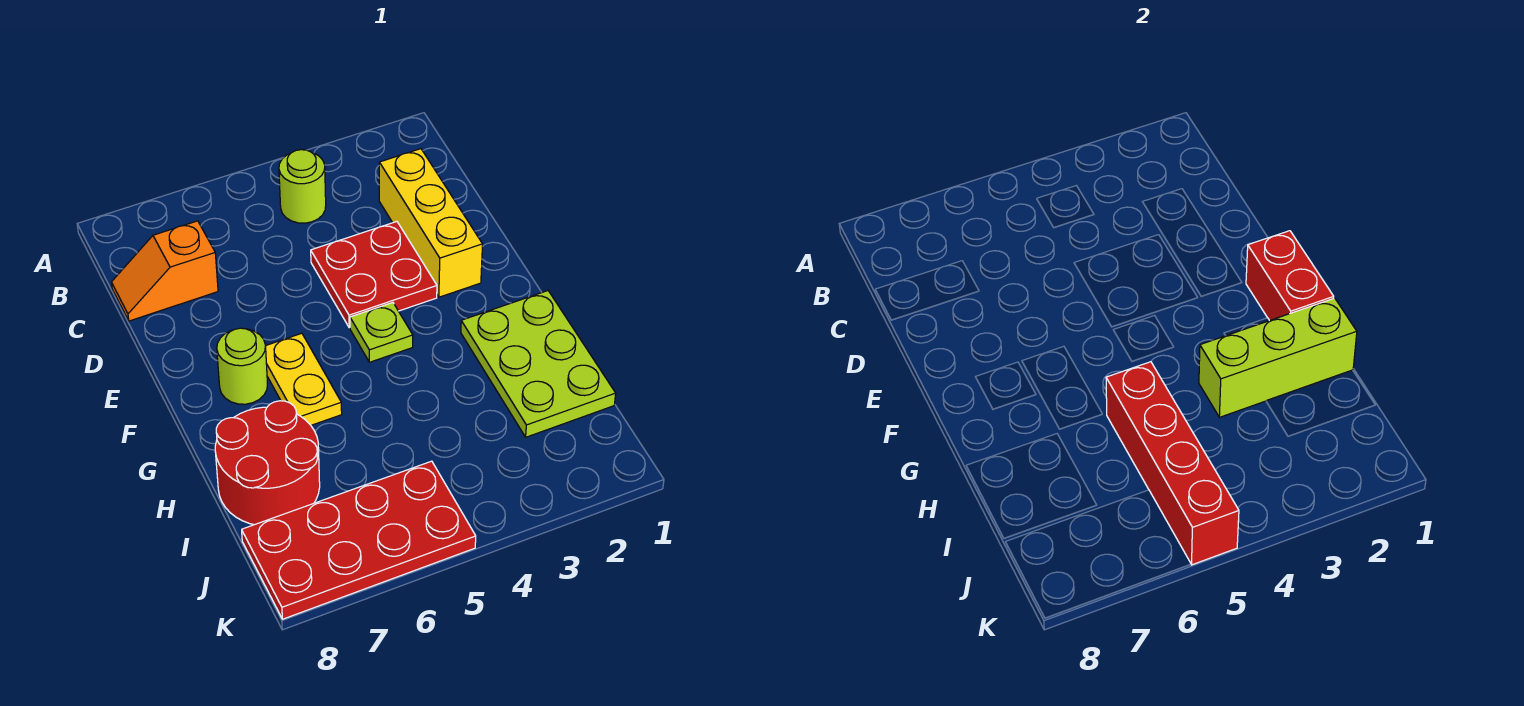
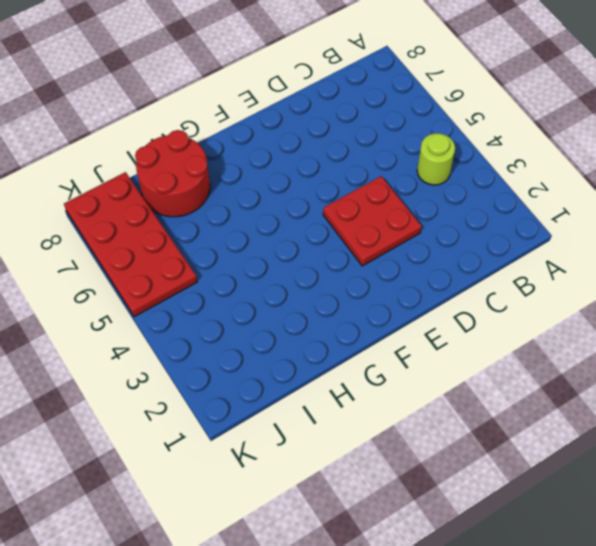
none -> yellow brick C2:E2 level 1
none -> orange slope C7:C8 level 1 top 7
none -> lime plate F4 level 1

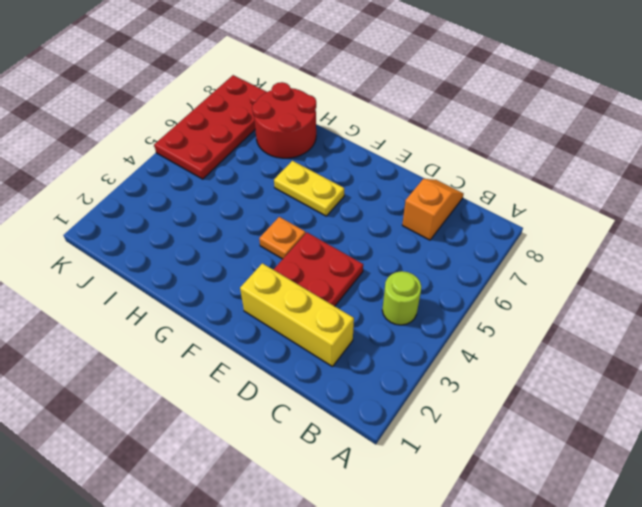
orange plate F4 level 1 -> lime plate F4 level 1
none -> lime round brick F7 level 1
none -> lime plate G1:I2 level 1
none -> red brick F1:G1 level 2

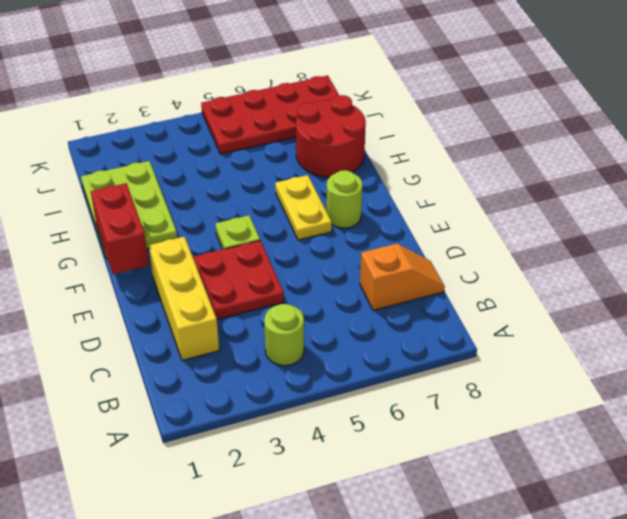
none -> lime brick H1:H3 level 2
none -> red brick H5:K5 level 2

